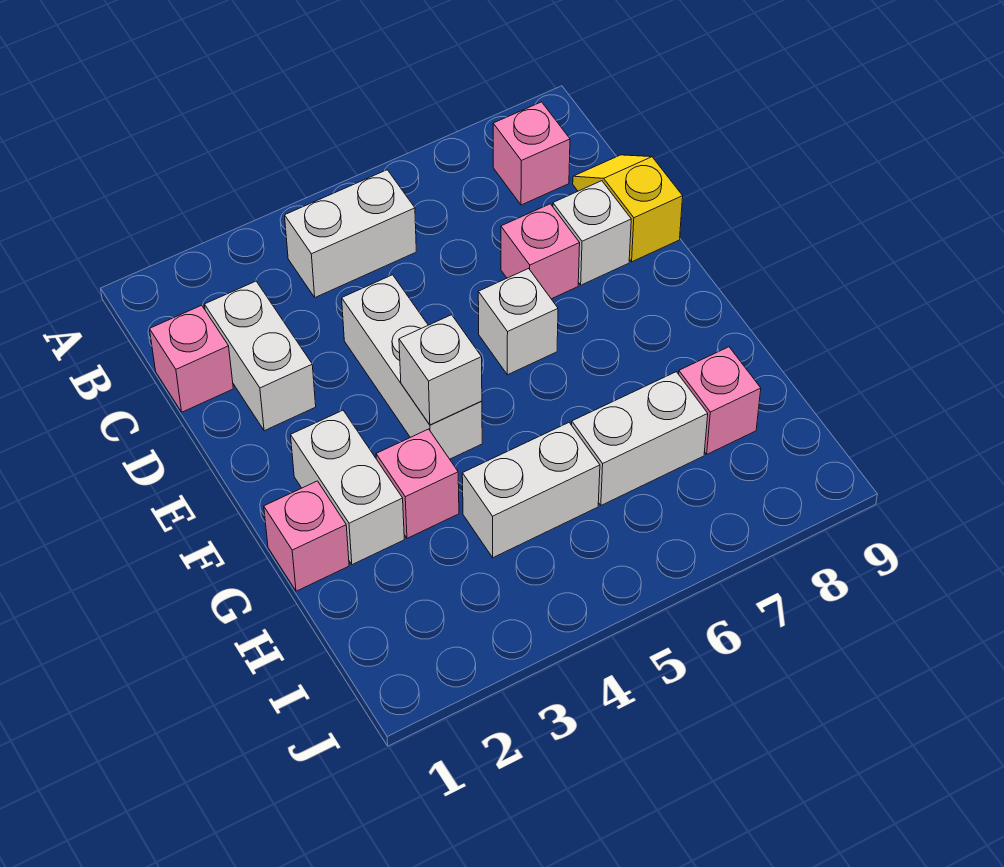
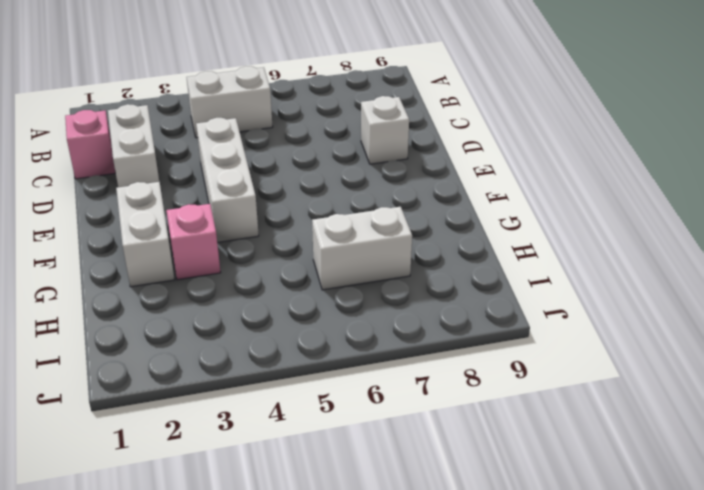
none -> pink brick B8 level 1
none -> yellow slope C9:D9 level 1 top D
none -> pink brick D7 level 1

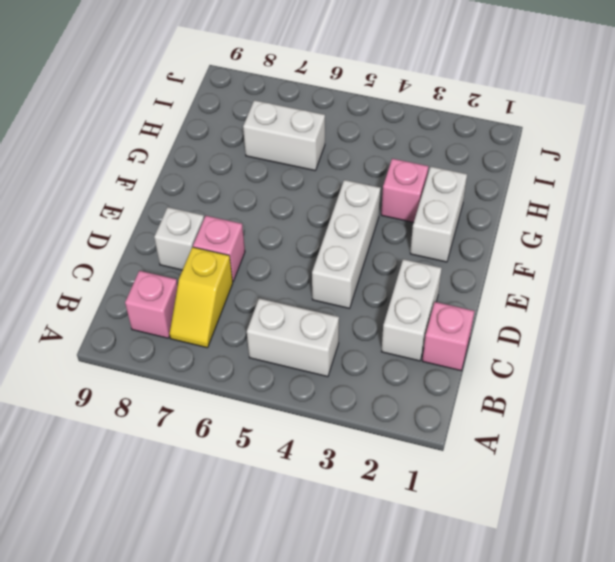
yellow slope B7:C7 level 1 top C -> yellow slope C9:D9 level 1 top D
none -> white brick E6 level 1
none -> pink brick G1 level 1
none -> white brick H4:H5 level 1

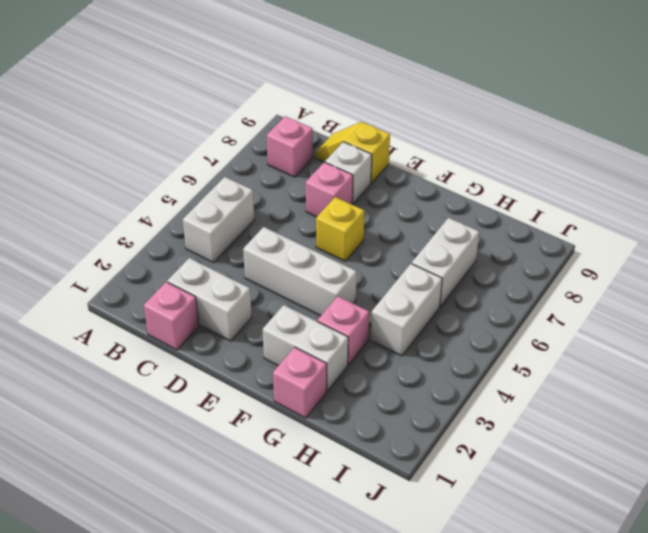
yellow brick E6 level 1 -> white brick E6 level 1
none -> pink brick H8 level 1
none -> white brick F4 level 2

